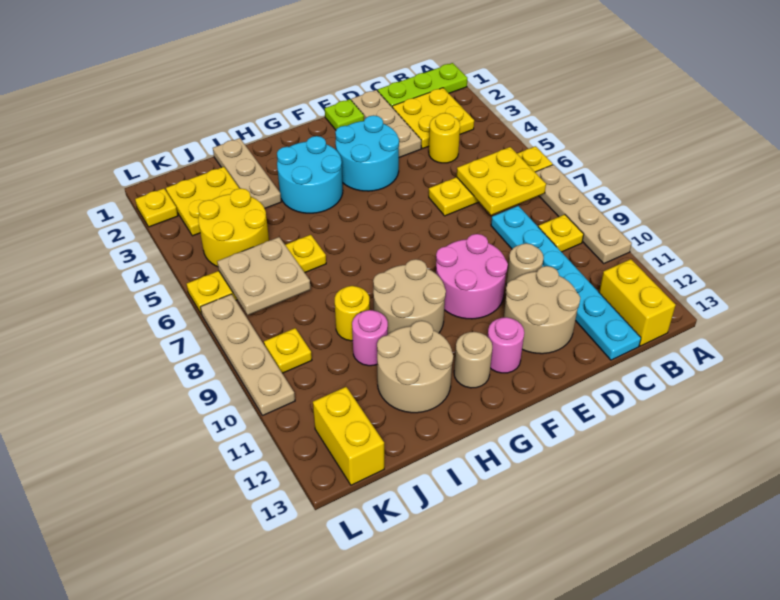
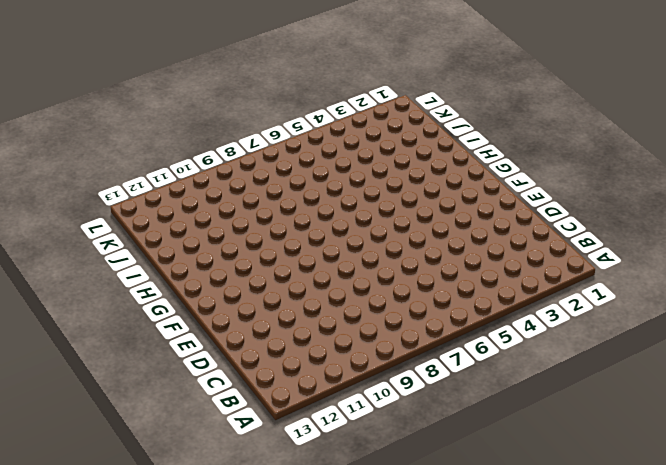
none -> lime plate A1:C1 level 1
none -> yellow plate A6:D6 level 1
none -> tan plate A7:A10 level 1
none -> yellow plate B2:C3 level 1

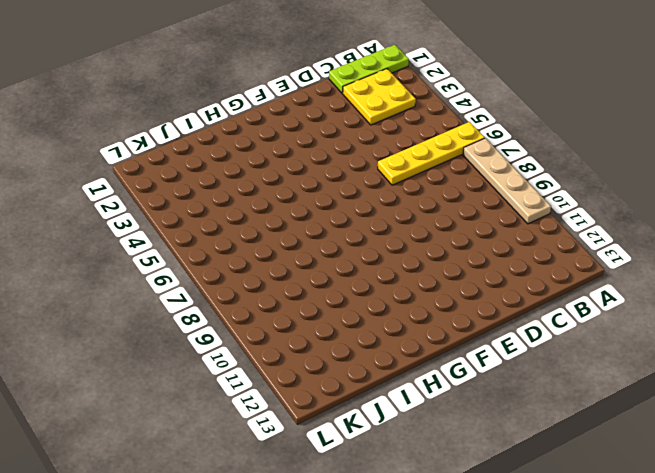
none -> yellow plate B9 level 1
none -> yellow brick B12:B13 level 1
none -> yellow round brick C4 level 1
none -> cyan plate C8:C13 level 1

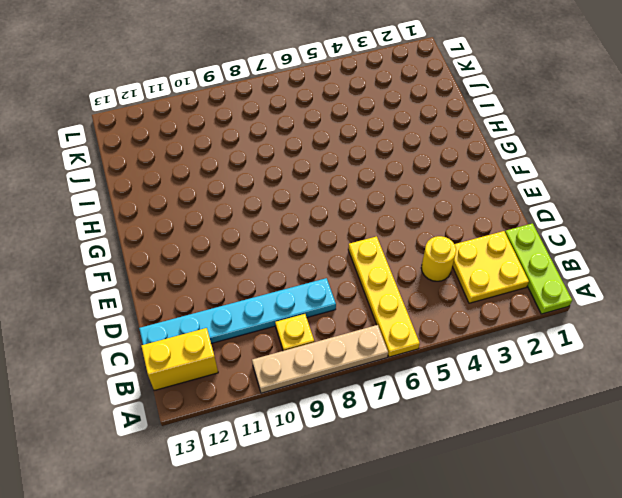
none -> tan plate D1:D3 level 1
none -> tan round brick D10 level 1
none -> tan round brick D11:E12 level 1
none -> lime plate E1 level 1

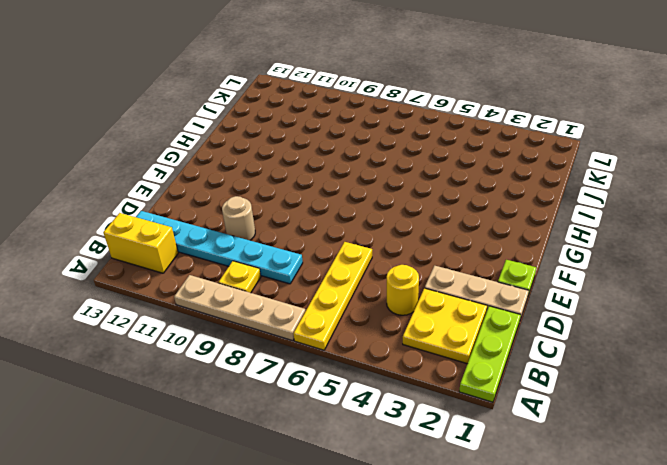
none -> tan round brick D11:E12 level 1
none -> cyan round brick E3:F4 level 1
none -> pink round brick E9:F10 level 1
none -> pink round brick F12 level 1

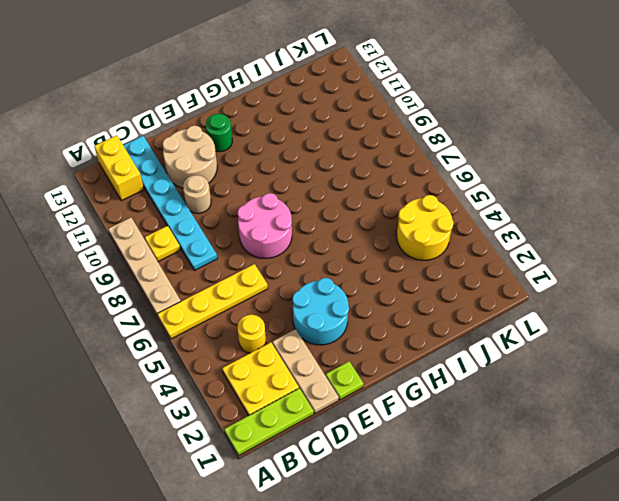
pink round brick E7:F8 level 1 -> pink round brick E9:F10 level 1
green round brick F12 level 1 -> pink round brick F12 level 1
none -> cyan round brick G3:H4 level 1
none -> tan round brick G9:H10 level 1
none -> tan round brick G12 level 1
none -> tan round brick H11:I12 level 1

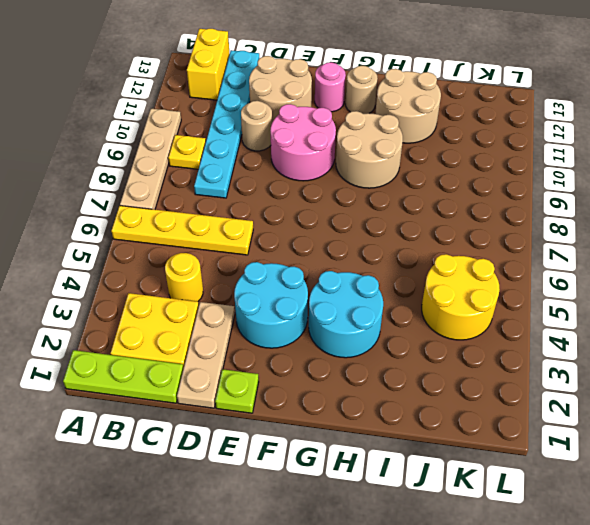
none -> tan plate I1:I3 level 1
none -> yellow plate I6:L6 level 1
none -> yellow round brick I9 level 1
none -> pink round brick I10 level 1

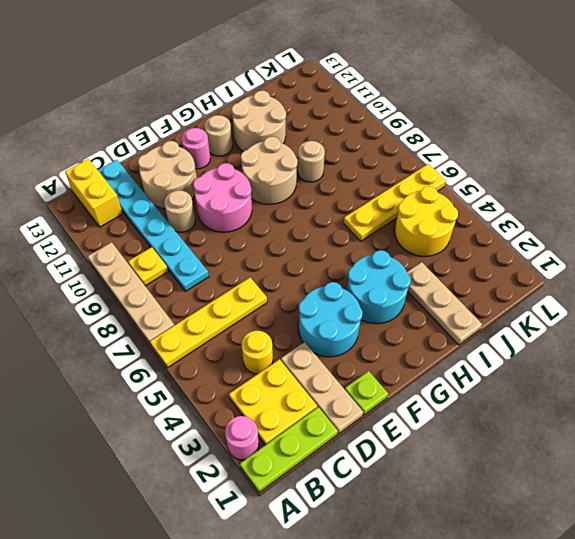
pink round brick A2 level 1 -> pink round brick I10 level 1
tan round brick I9 level 1 -> yellow round brick I9 level 1
none -> yellow plate J2:K3 level 1
none -> yellow plate K9 level 1
none -> yellow brick K12:K13 level 1
none -> yellow plate L2 level 1

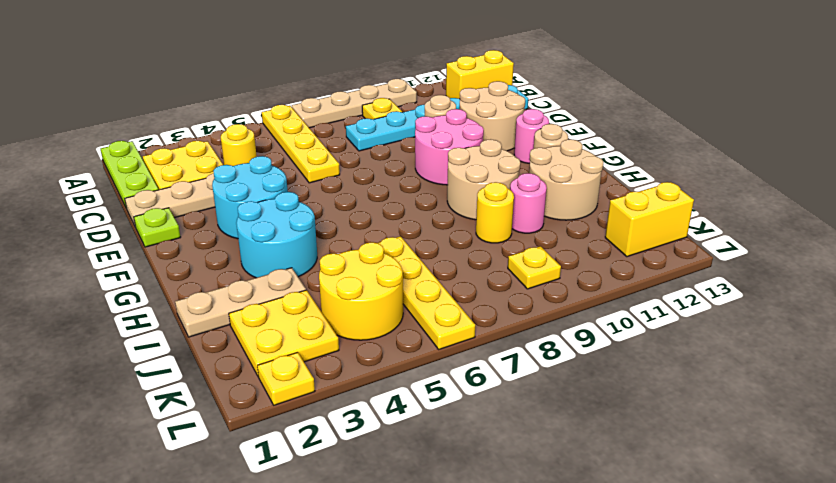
none -> tan plate L7:L10 level 1
none -> yellow plate B6:C7 level 2
none -> tan plate J6:K7 level 2

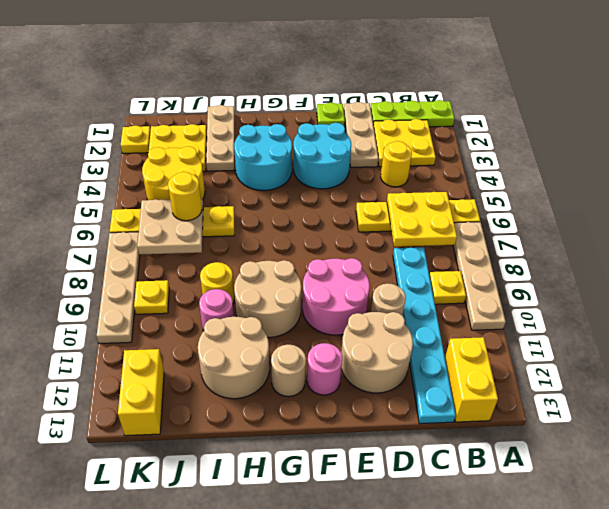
yellow round brick J6 level 3 -> none

